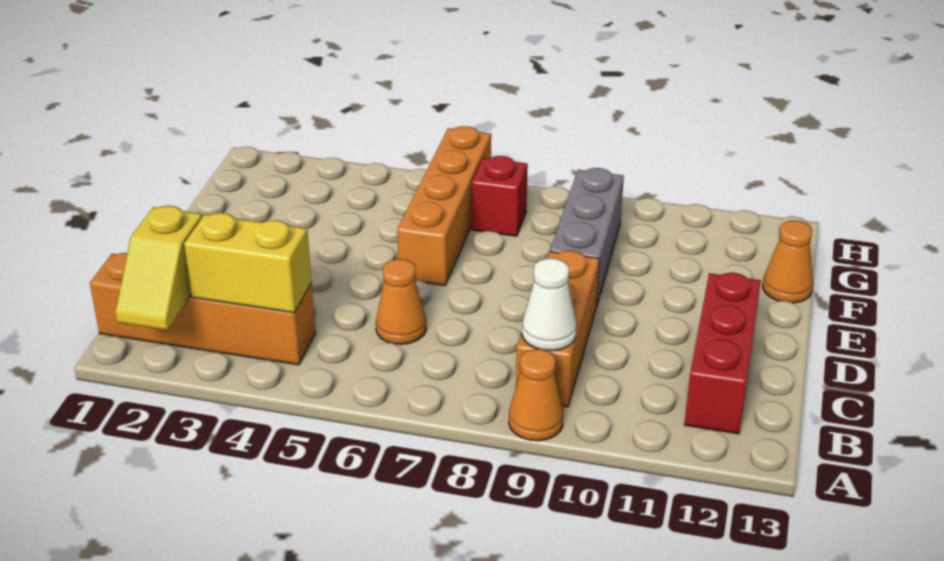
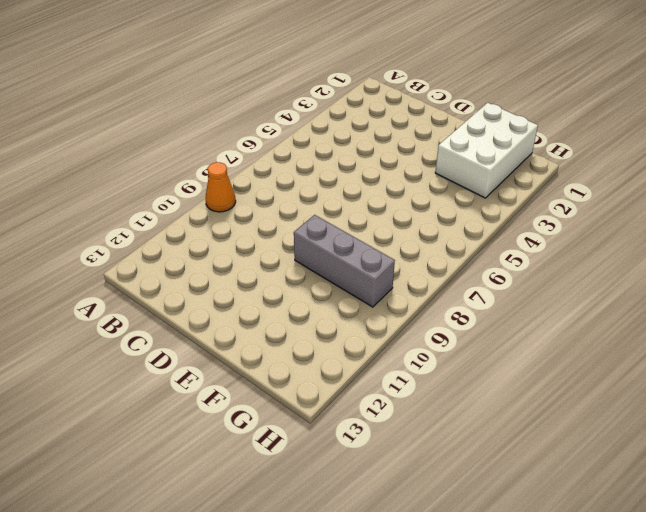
white brick F1:G3 level 1 -> none
none -> orange brick B1:B4 level 1
none -> orange brick B9:D9 level 1
none -> red brick B12:D12 level 1

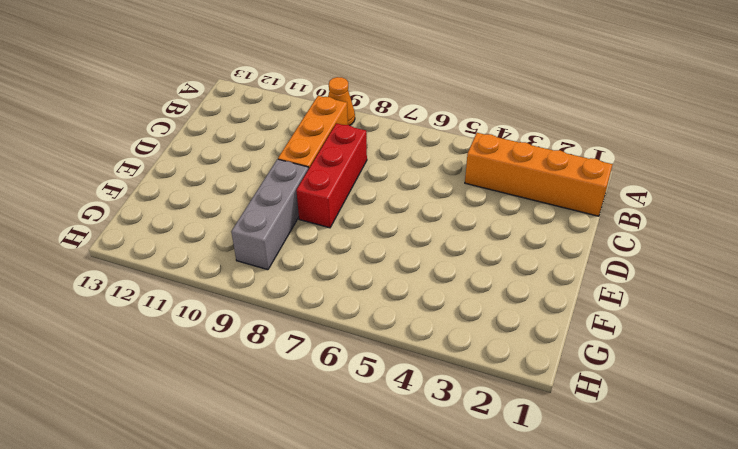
red brick C8:E8 level 1 -> red brick B12:D12 level 1
none -> orange cone C6 level 1
none -> orange brick E6:H6 level 1
none -> orange cone F13 level 1

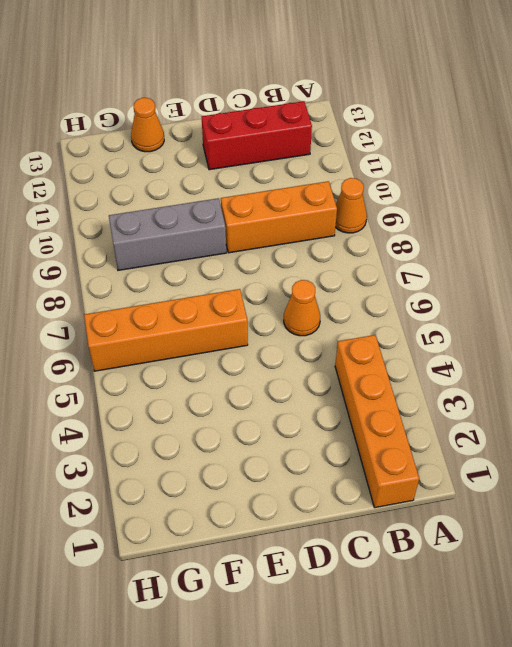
none -> red brick G7 level 1
none -> yellow slope A2:B2 level 2 top B
none -> yellow brick B3:B4 level 2

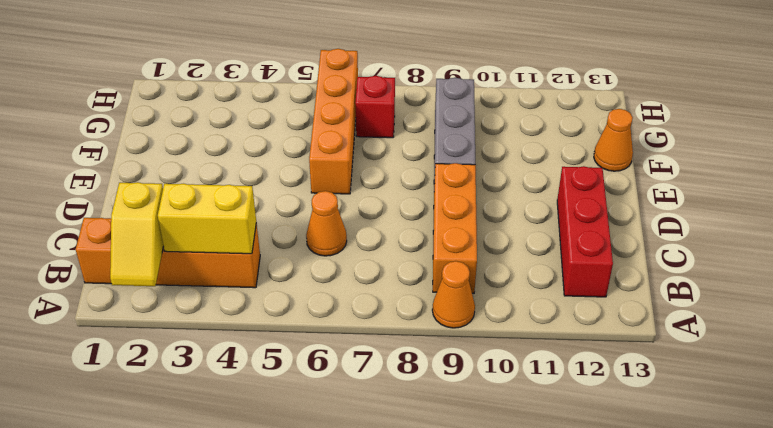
none -> white cone B9 level 2

